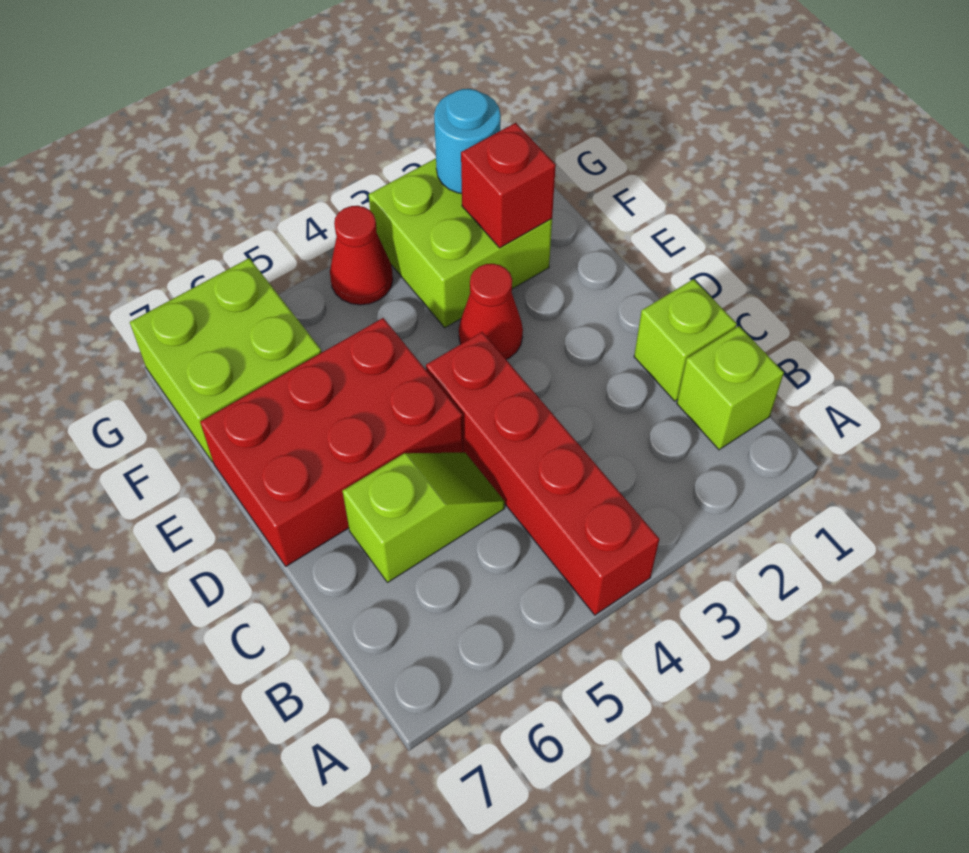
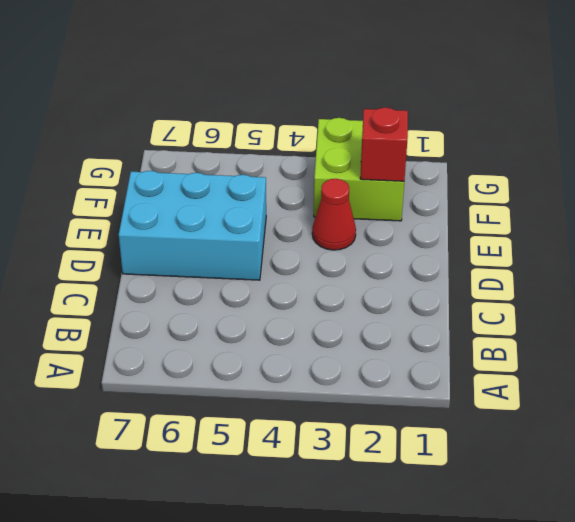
cyan brick D5:E7 level 1 -> red brick D5:E7 level 1
none -> red brick A4:D4 level 1
none -> lime brick B1 level 1

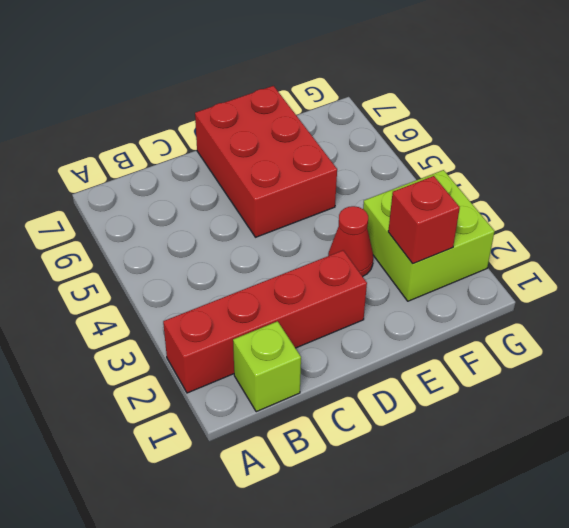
red brick A2:D2 level 1 -> red brick A4:D4 level 1
none -> lime brick C1 level 1
none -> lime slope C5:C6 level 1 top 6

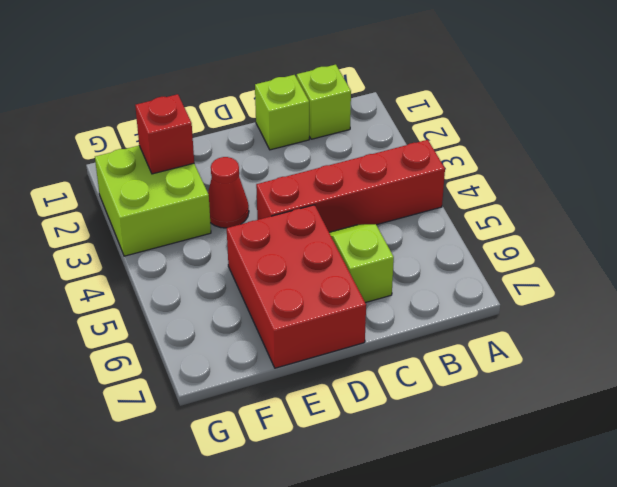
none -> lime brick F6:G7 level 1
none -> red cone G4 level 1

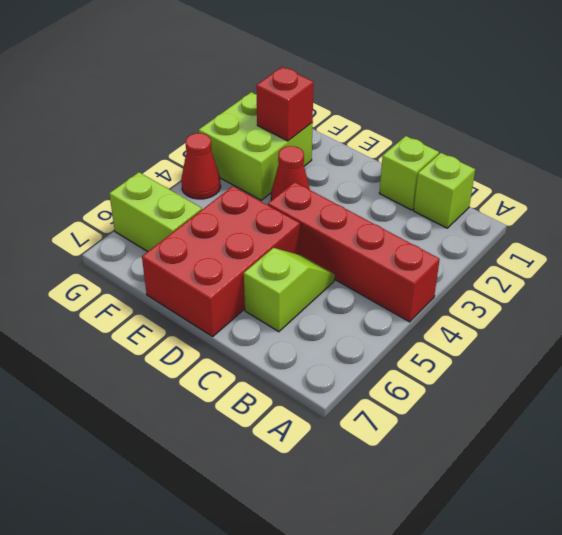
lime brick F6:G6 level 1 -> lime brick F6:G7 level 1
none -> cyan round brick G2 level 2

